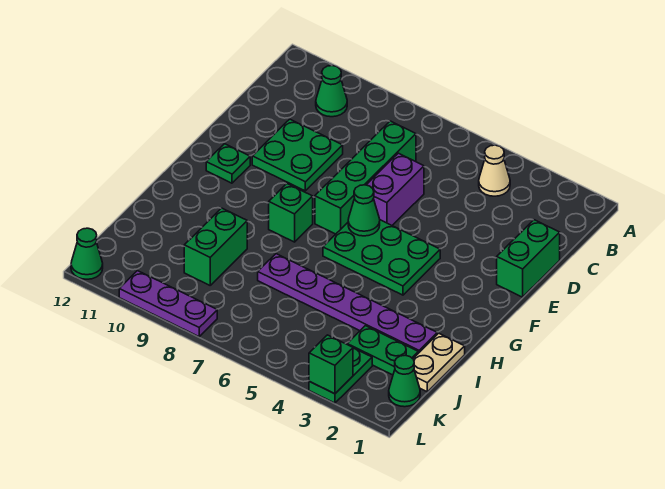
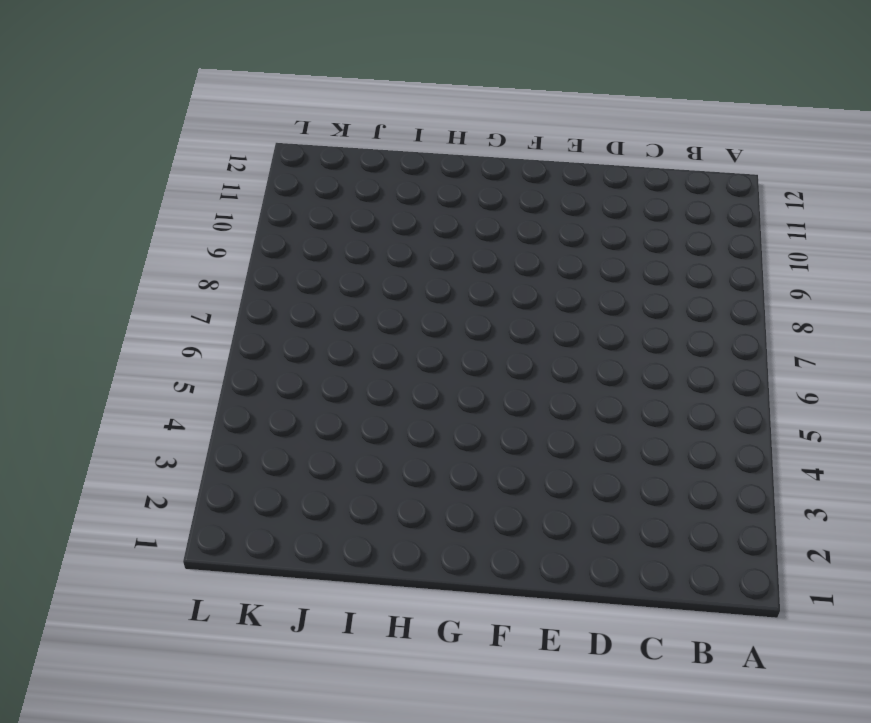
none -> tan cone B4 level 1
none -> green cone B10 level 1
none -> green brick C7:F7 level 1

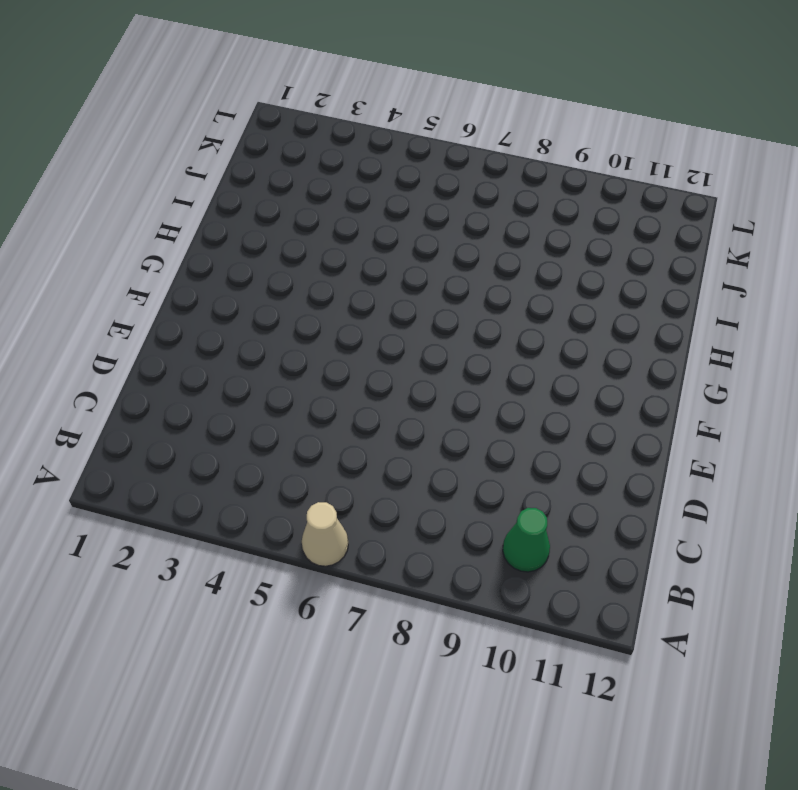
tan cone A6 level 1 -> tan cone B4 level 1
none -> green brick C7:F7 level 1
none -> green brick D1:E1 level 1
none -> purple brick D6:E6 level 1

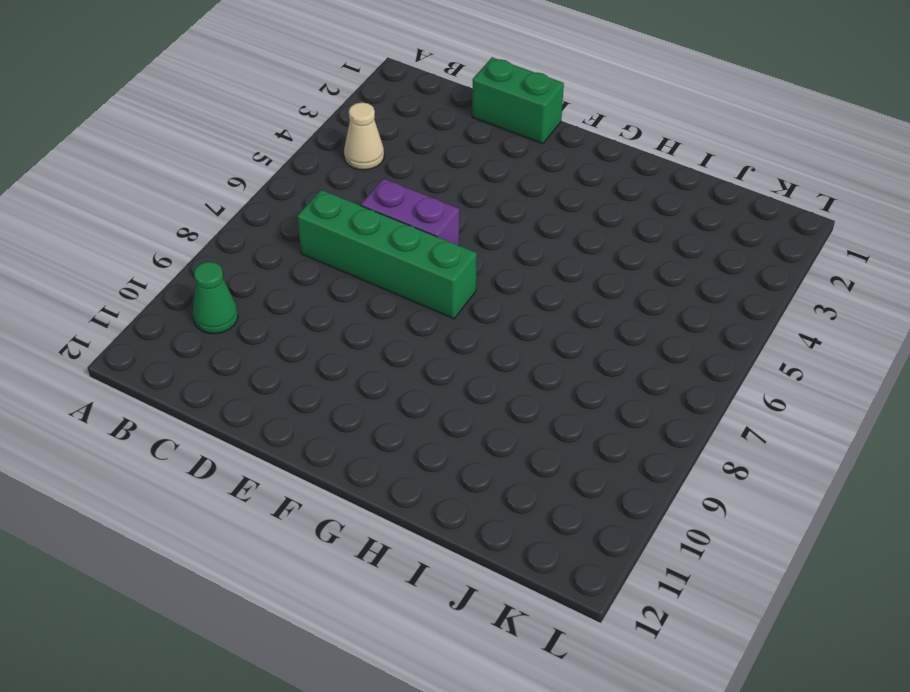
none -> green plate D9:E10 level 1
none -> green plate F4:G6 level 1
none -> green plate F11 level 1

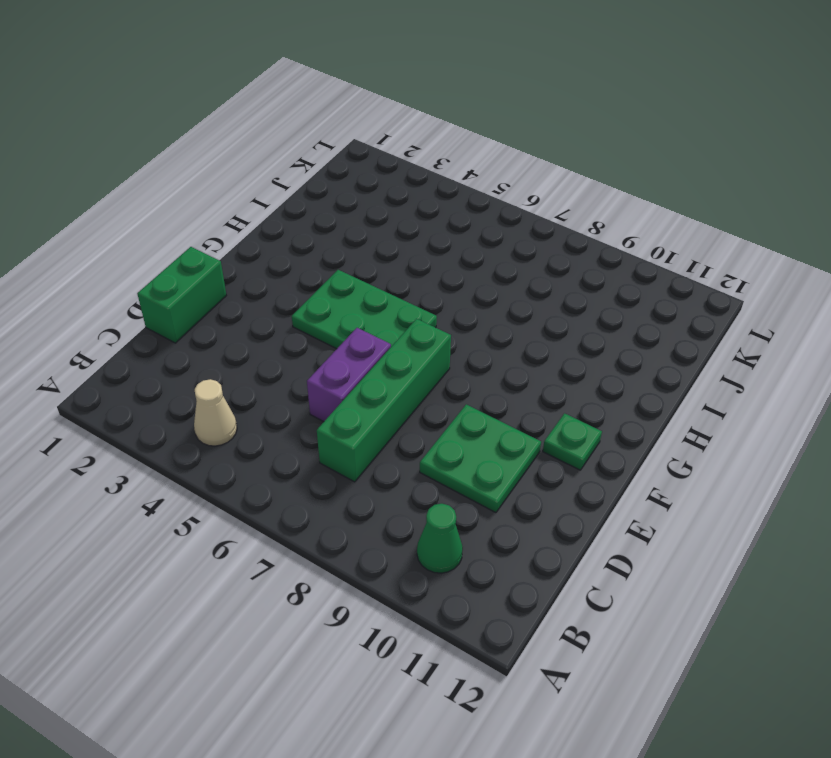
none -> green brick G8 level 1
none -> tan plate I1:J1 level 1
none -> purple plate I2:I7 level 1

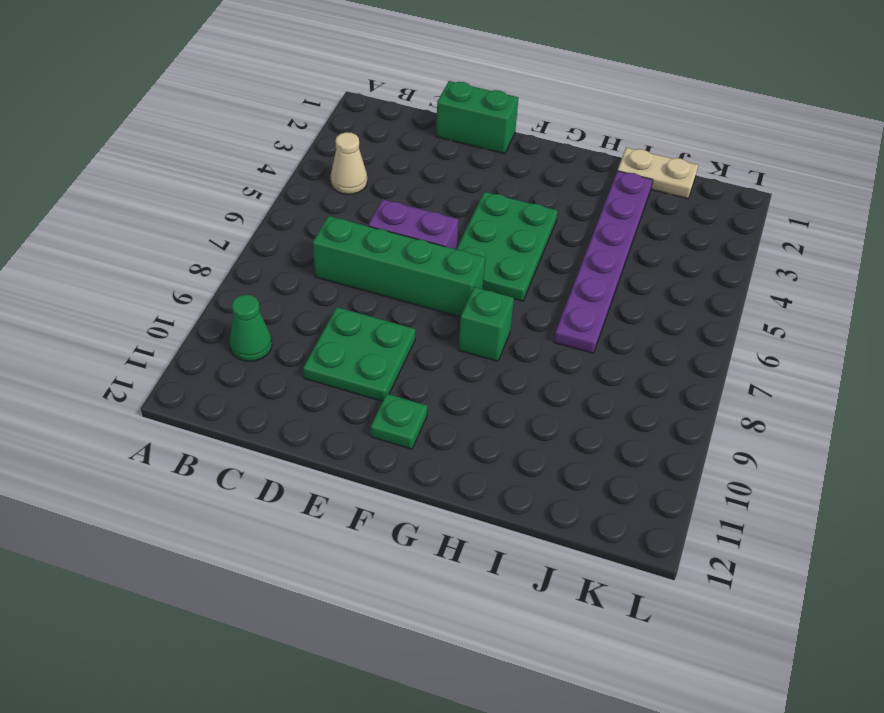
none -> green brick I9:J9 level 1
none -> green plate J2:J3 level 1
none -> green cone K1 level 1

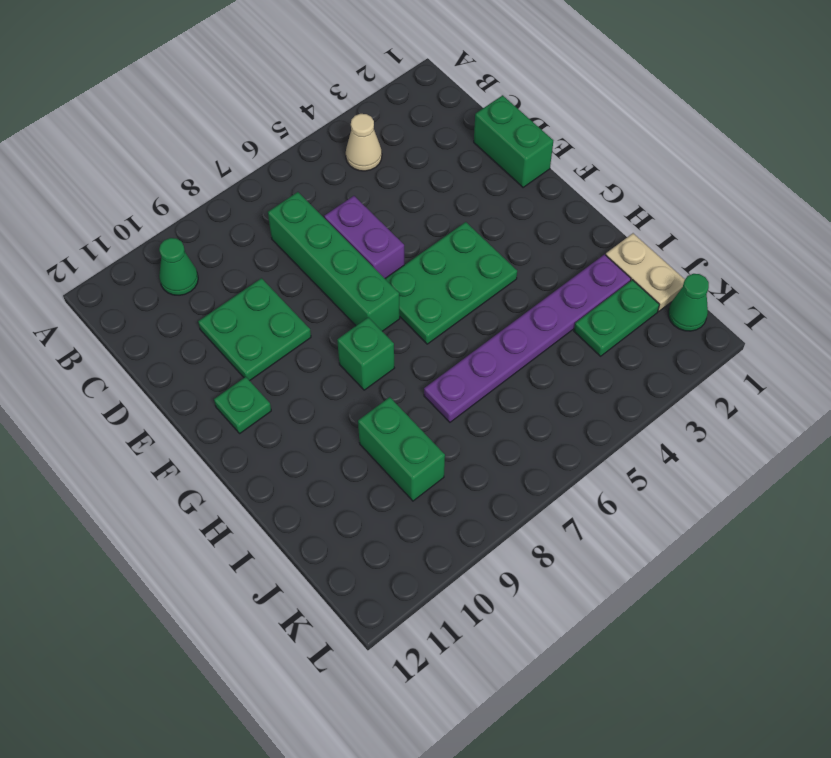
none -> green plate K3:L3 level 1
none -> purple plate L8:L10 level 1
none -> green cone L12 level 1

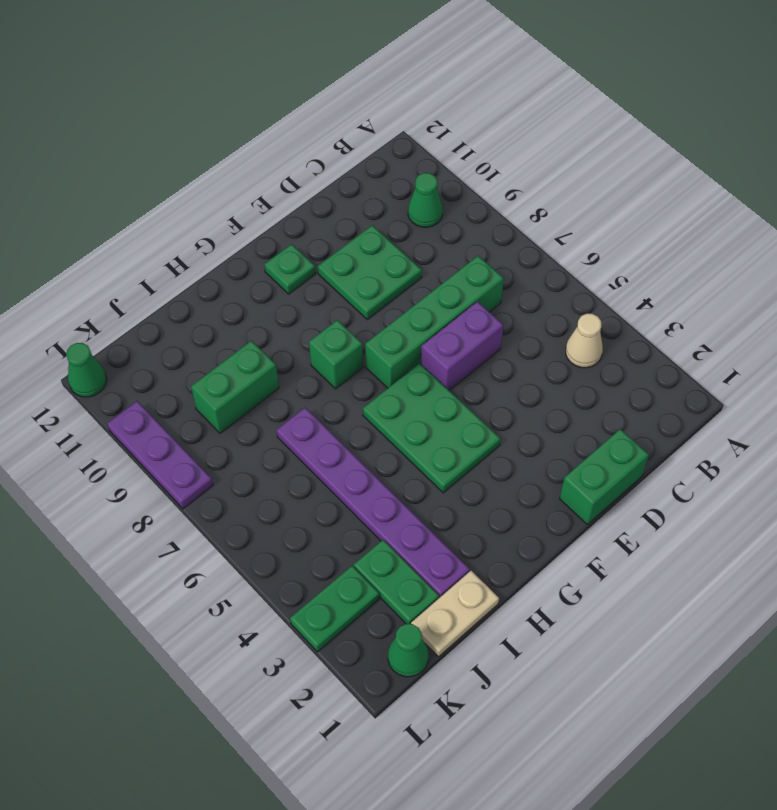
none -> green cone F6 level 2
none -> green brick L3 level 2

